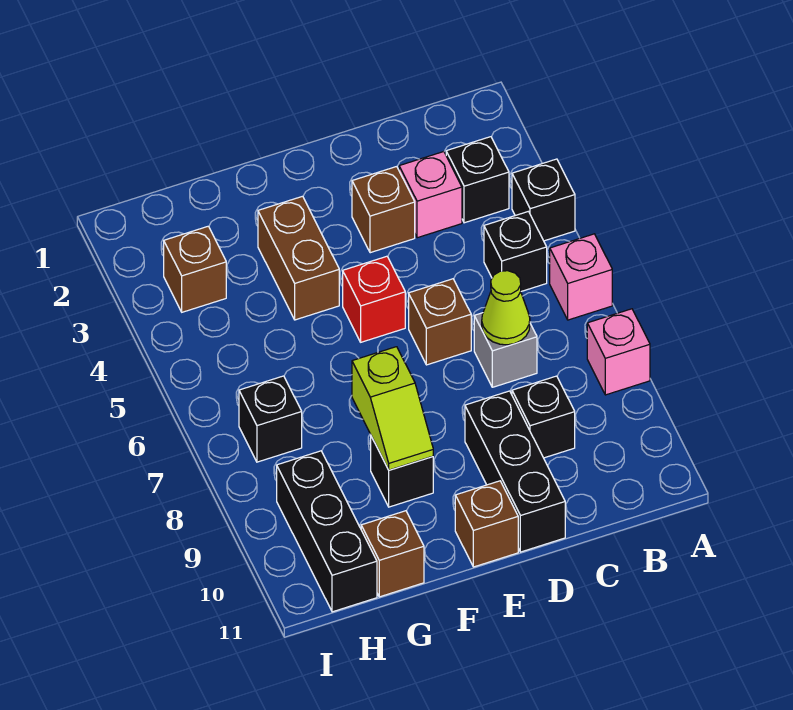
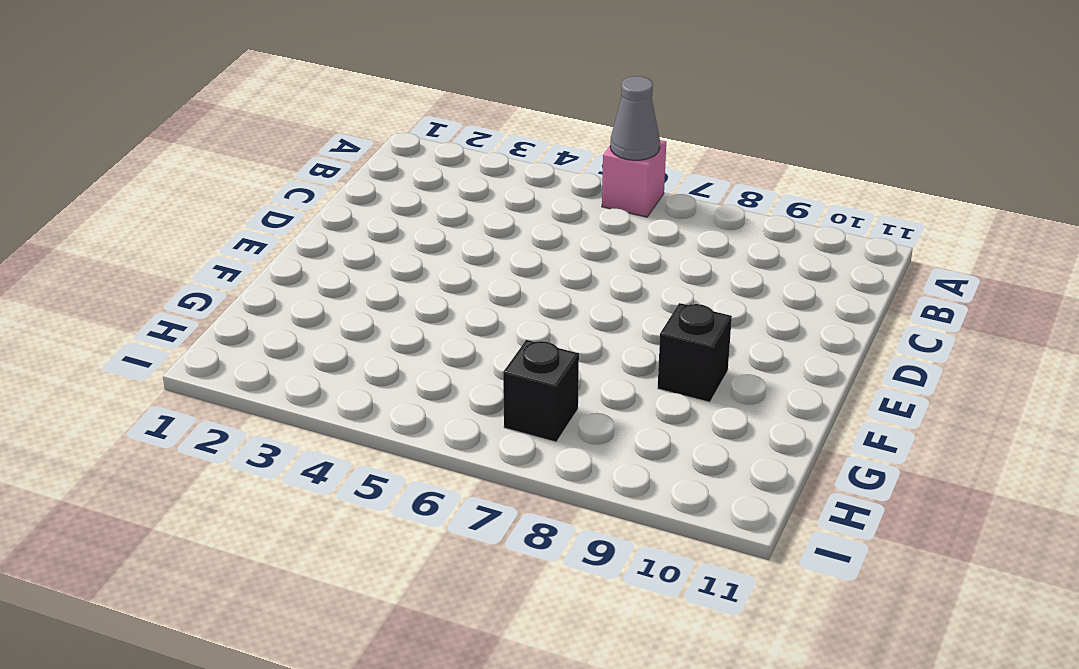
grey cone A6 level 2 -> none
none -> black brick A4 level 1
none -> pink brick A8 level 1
none -> black brick B3 level 1

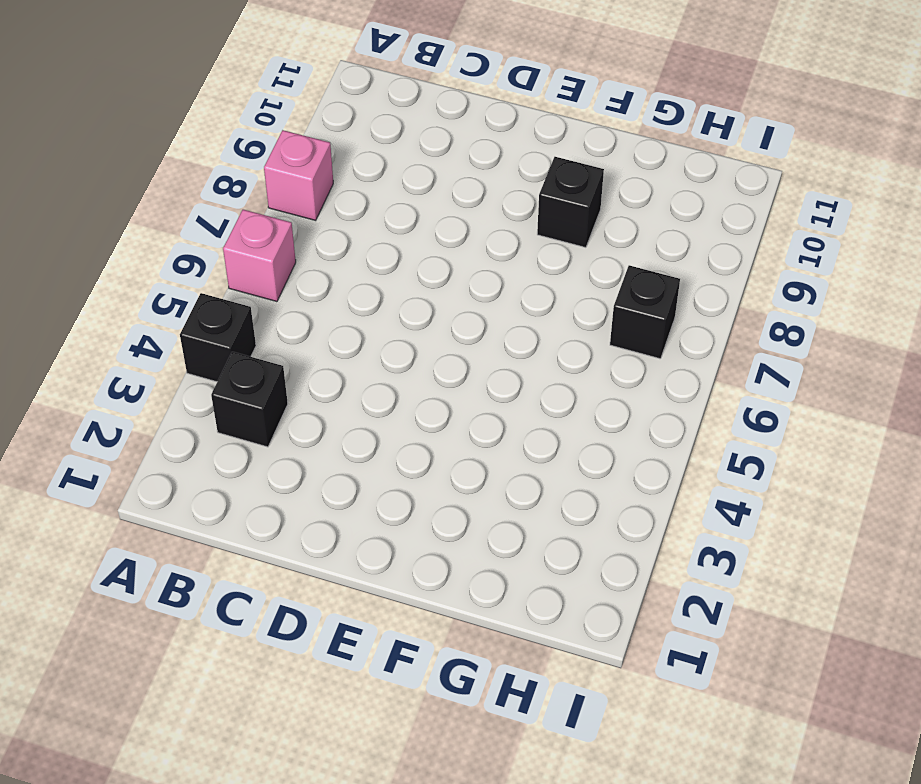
none -> black brick B5 level 1
none -> pink brick C3 level 1
none -> grey brick C7 level 1

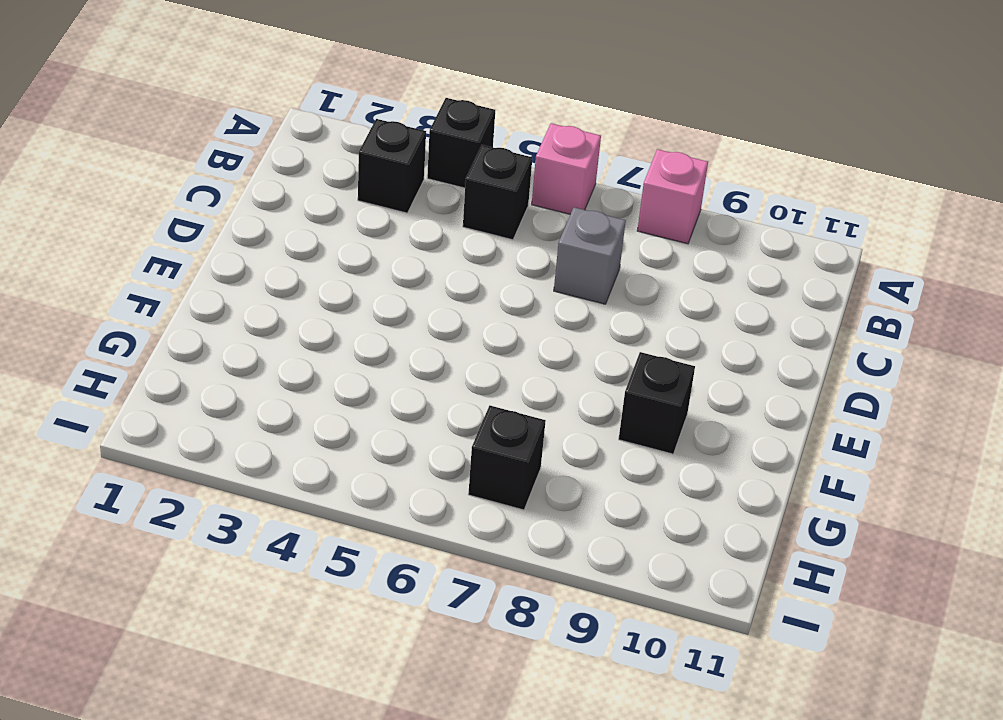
none -> pink brick C3 level 1
none -> black brick C9 level 1
none -> brown brick D3 level 1

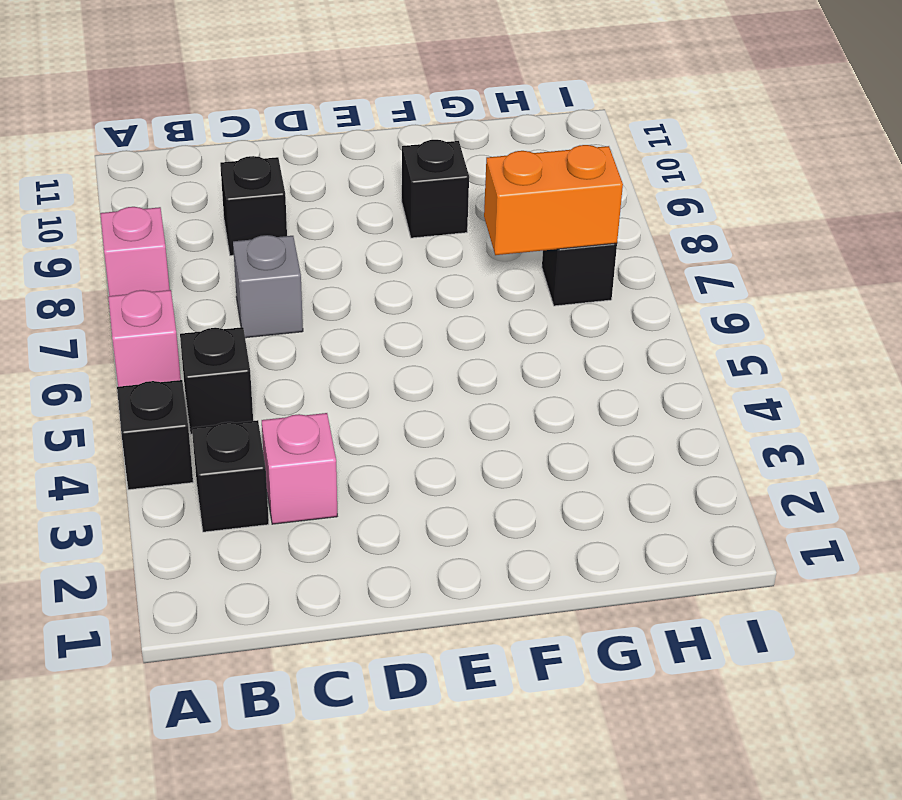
orange brick G7:H7 level 2 -> none
none -> brown brick D3 level 1
none -> brown brick D6 level 1
none -> black brick D9:D11 level 1

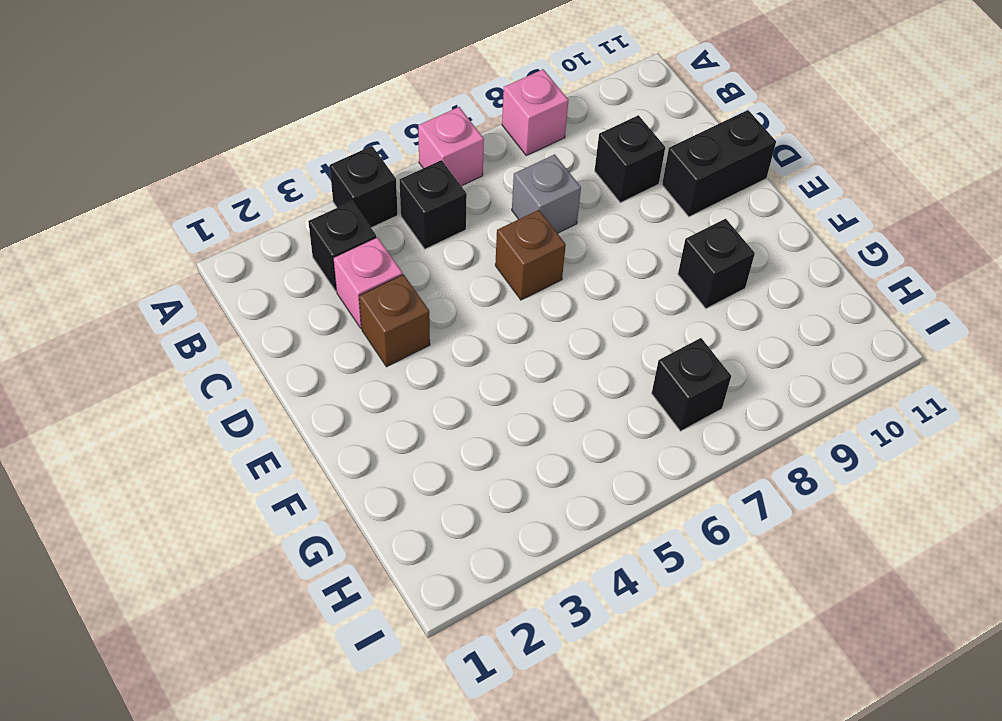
black brick D10:D11 level 1 -> black brick D9:D11 level 1
none -> red brick E5 level 1
none -> brown brick E11 level 1
none -> brown brick F3:F4 level 1

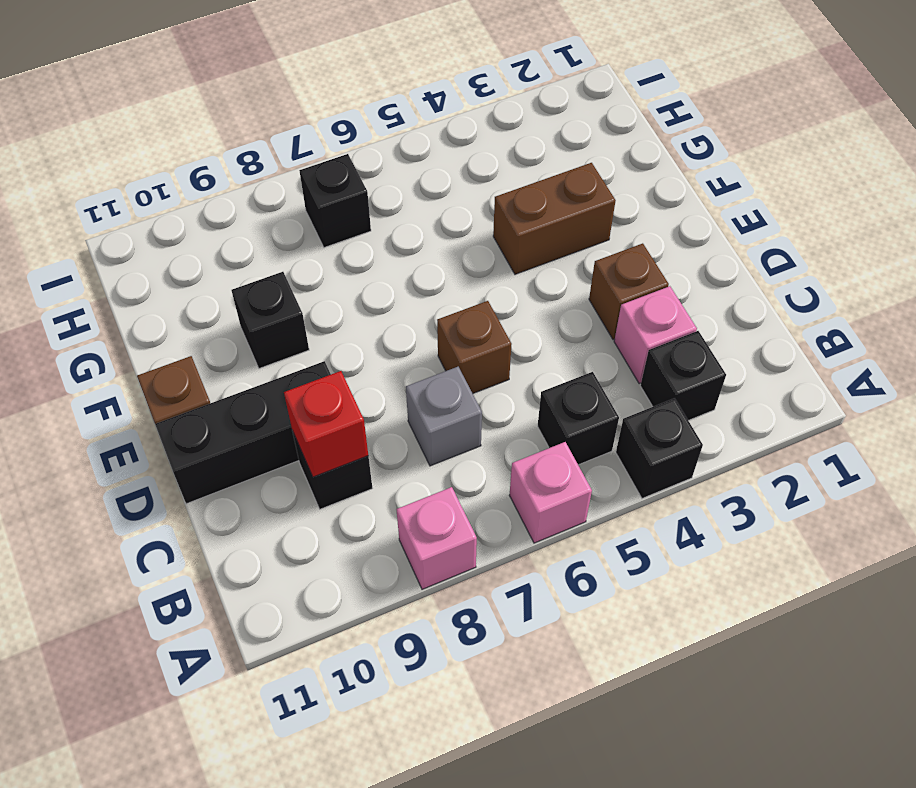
red brick C9 level 2 -> red brick E5 level 1
none -> brown brick G11 level 1
none -> brown brick H3 level 1
none -> black brick H9:H11 level 1

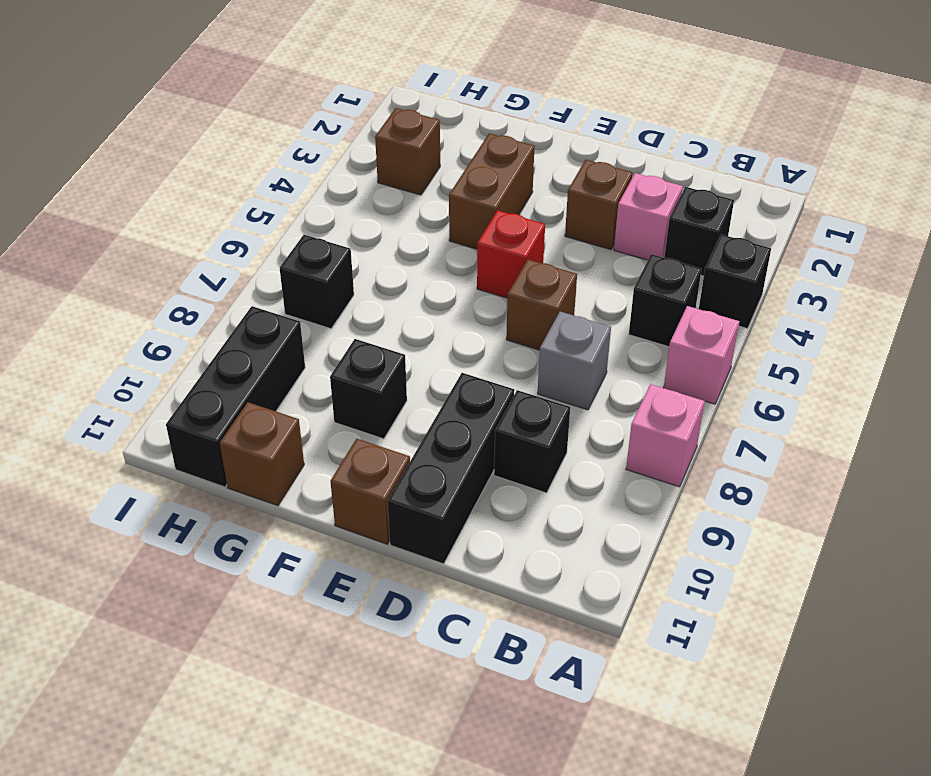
none -> lime cone C7 level 2
none -> lime slope F8:F9 level 2 top 8

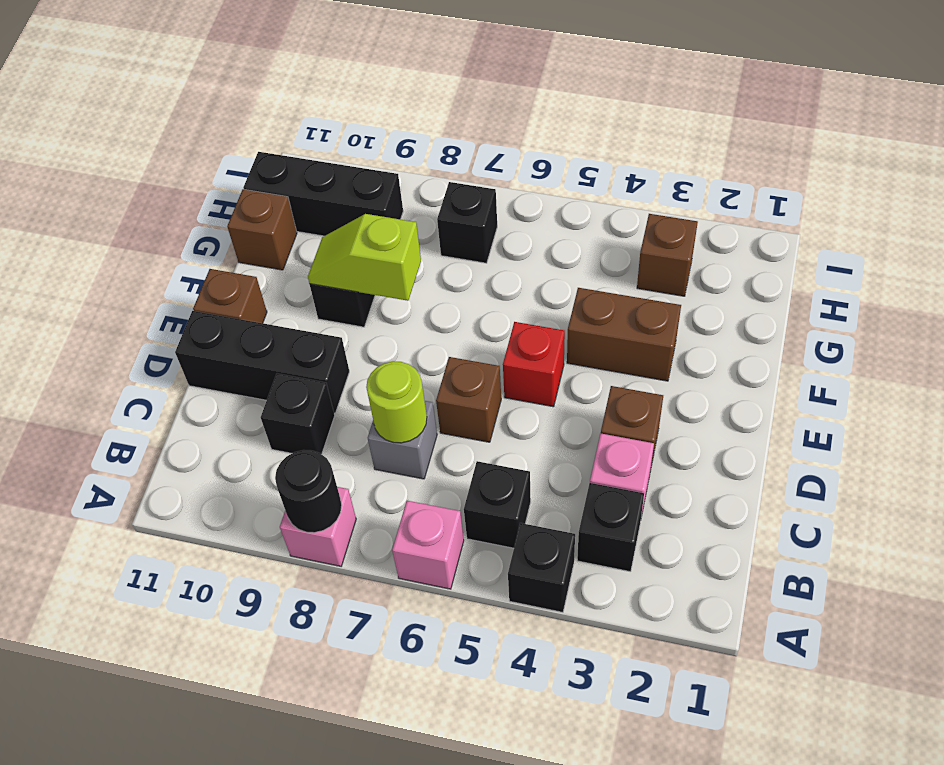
black round brick A8 level 2 -> none
lime round brick C7 level 2 -> lime cone C7 level 2

